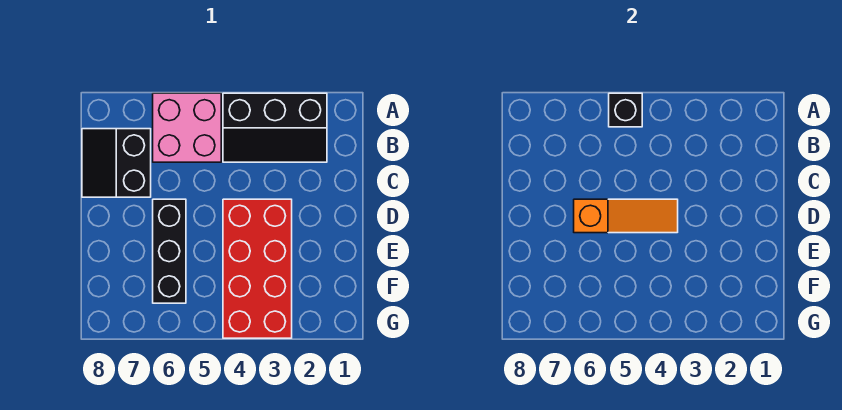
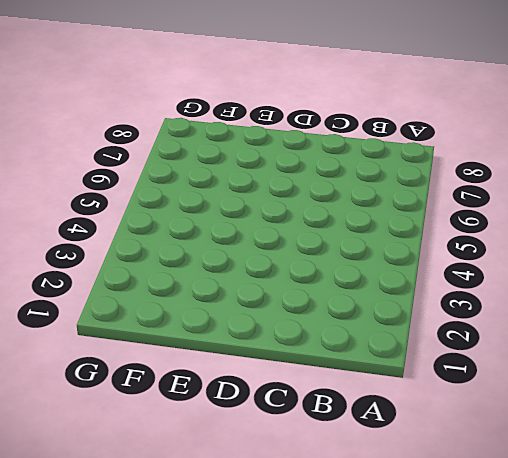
none -> black slope A2:B4 level 1 top A
none -> pink brick A5:B6 level 1

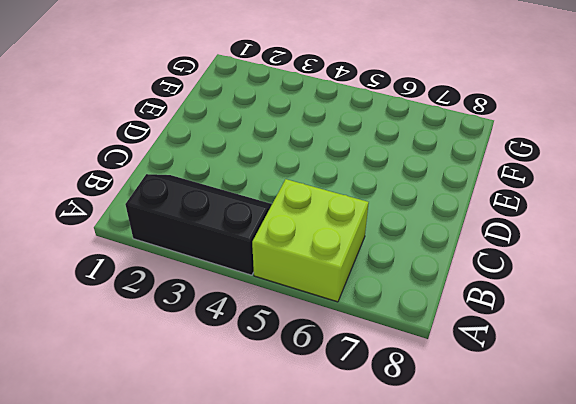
lime brick A5:B6 level 1 -> pink brick A5:B6 level 1
none -> black slope B7:C8 level 1 top 7
none -> red brick D3:G4 level 1

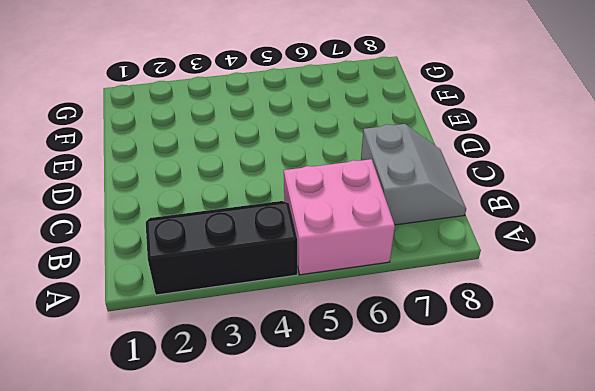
grey slope B7:C8 level 1 top 7 -> black slope B7:C8 level 1 top 7
none -> red brick D3:G4 level 1
none -> black brick D6:F6 level 1

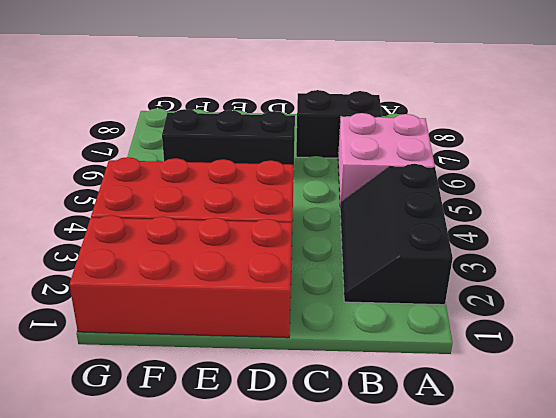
red brick D1:G2 level 1 -> none
none -> black brick A5 level 2
none -> orange slope D4:D6 level 2 top 6

